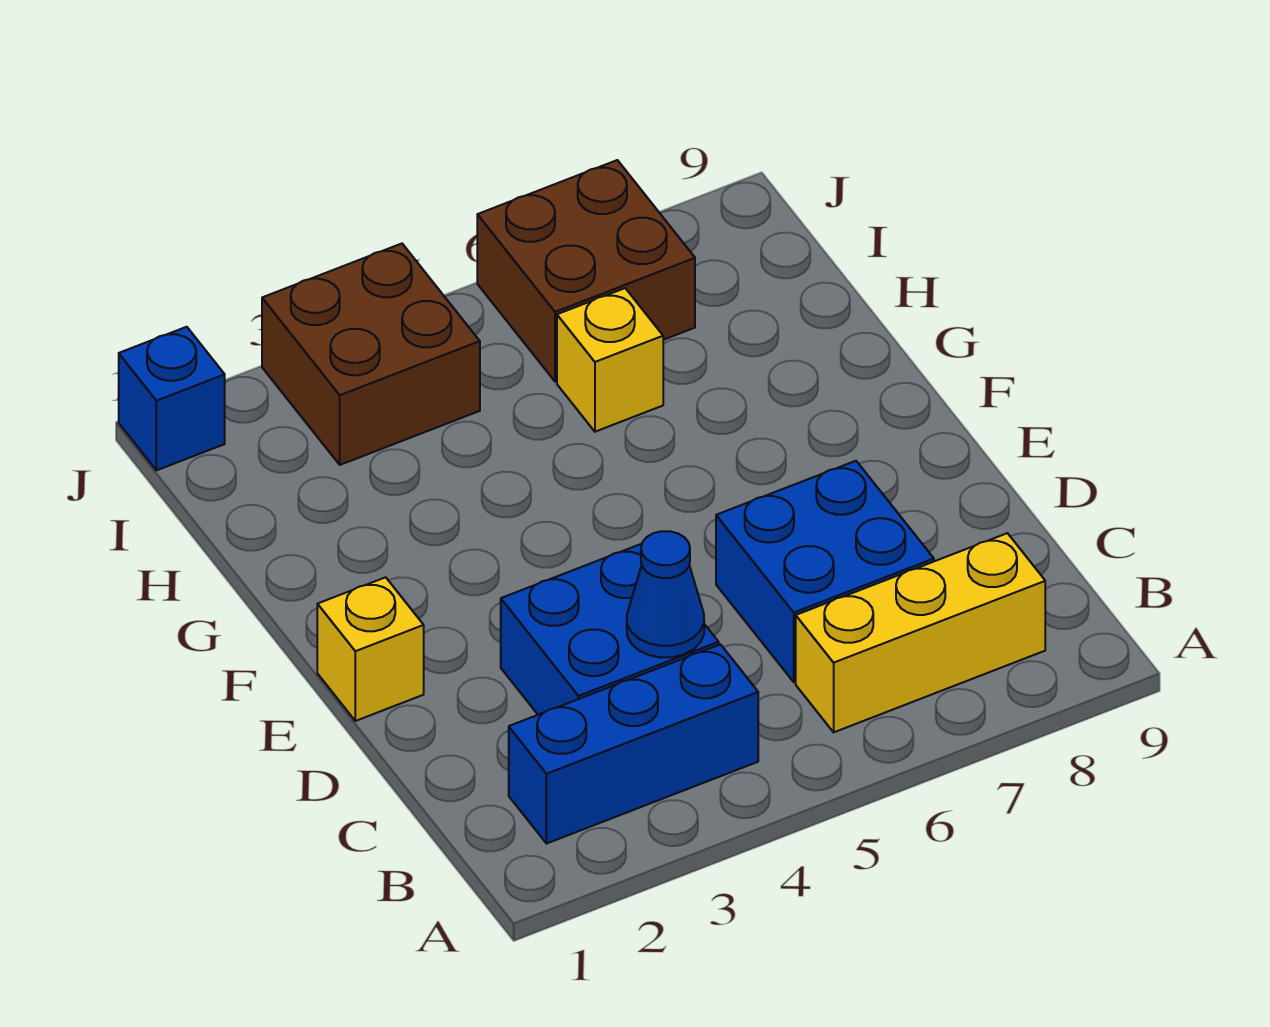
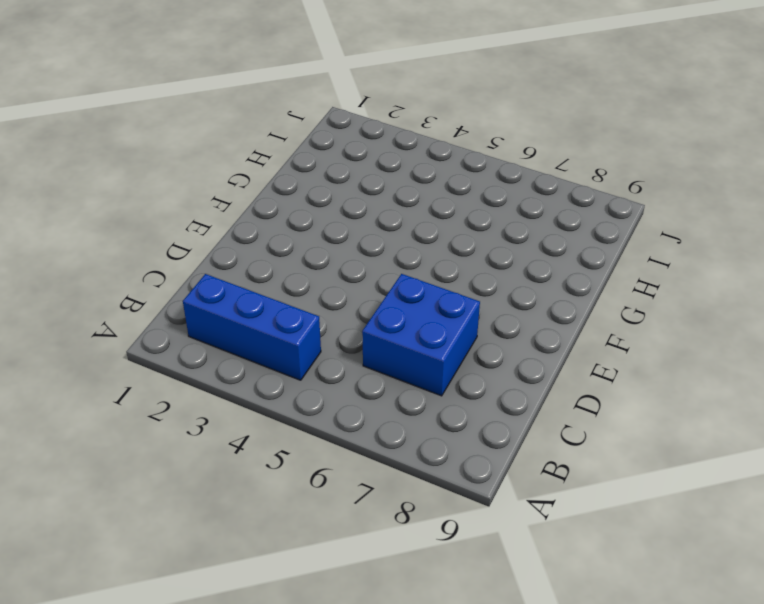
none -> yellow brick B6:B8 level 1
none -> blue brick C3:D4 level 1

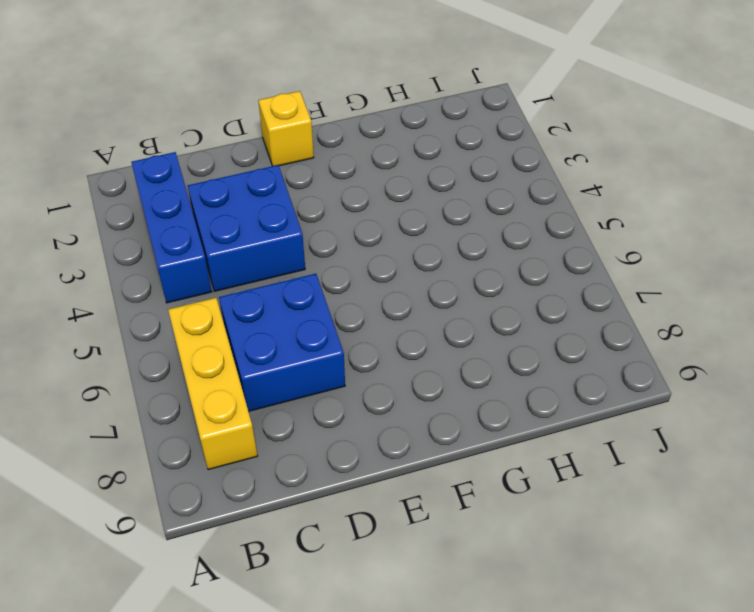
none -> yellow brick H6 level 1
none -> brown brick I3:J4 level 1

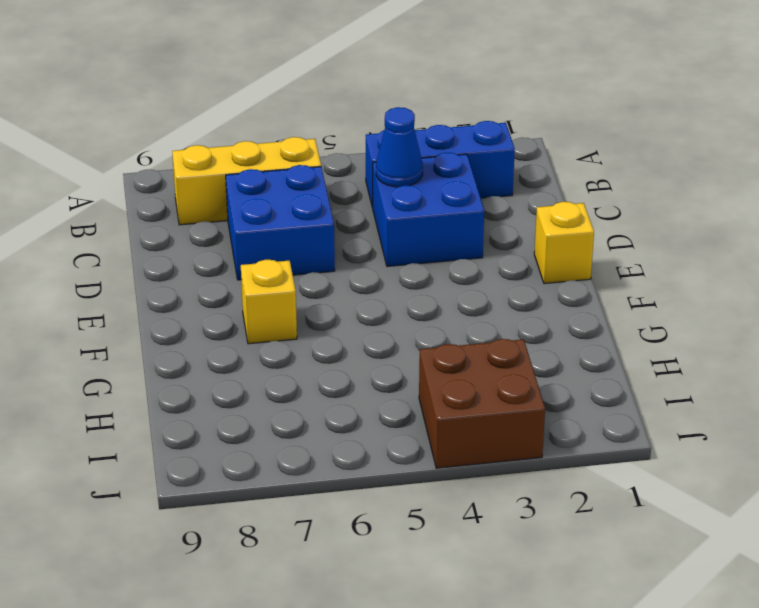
yellow brick F7 level 1 -> yellow brick H6 level 1
none -> brown brick I6:J7 level 1
none -> blue brick J1 level 1

